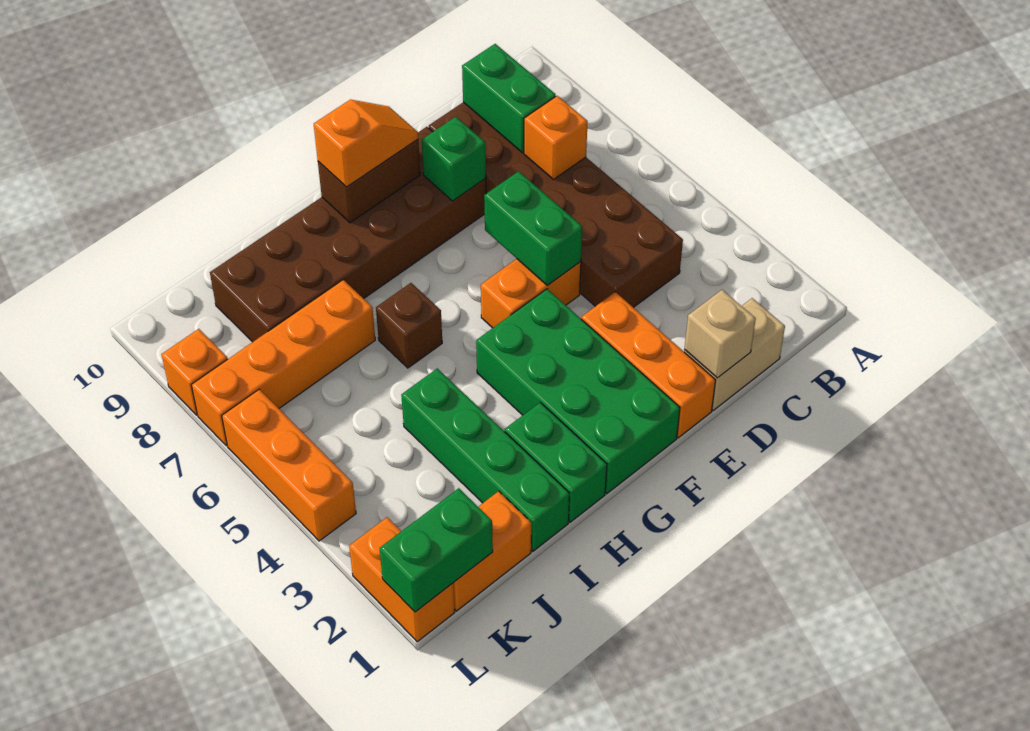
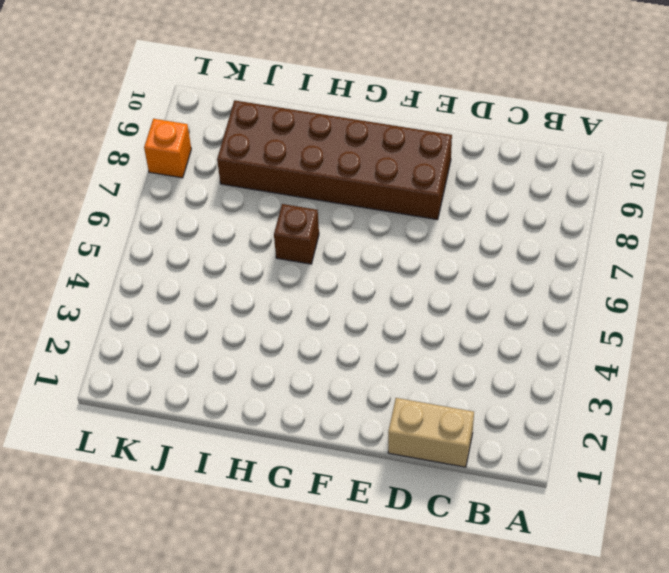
none -> brown brick C4:D9 level 1
none -> orange brick E1:E3 level 1
none -> orange brick E5:F5 level 1

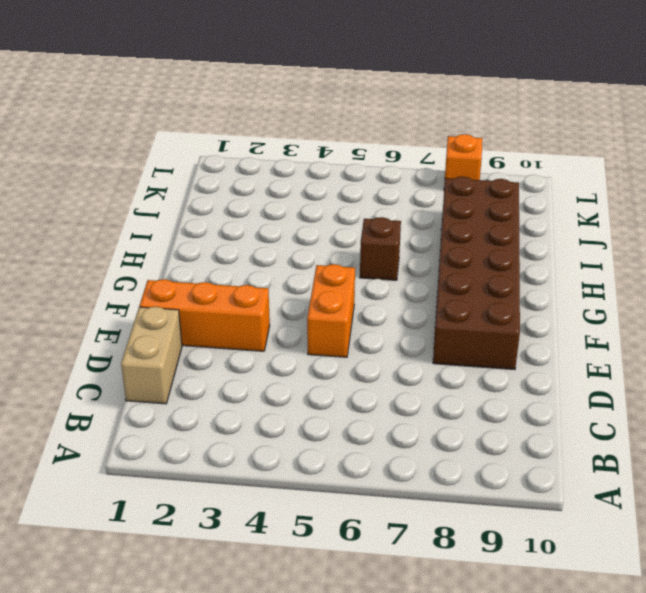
none -> brown brick C4:D9 level 1
none -> green brick F1:G4 level 1
none -> green brick H1:H2 level 1

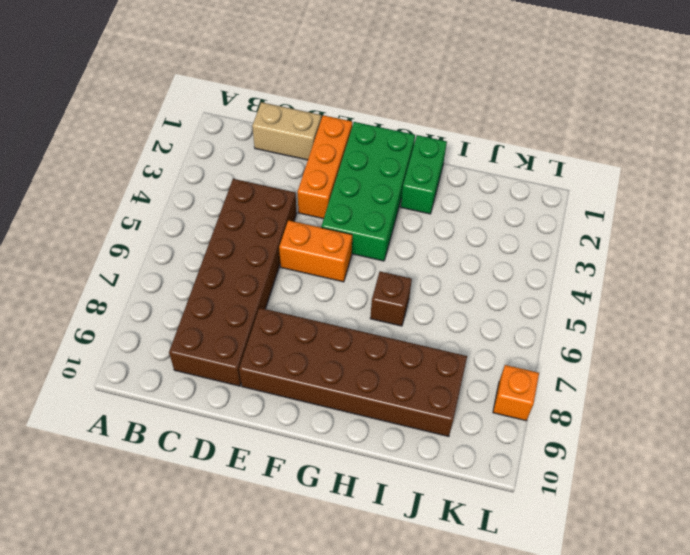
none -> green brick I1:I4 level 1
none -> orange brick I7:L7 level 1
none -> orange brick J1:K1 level 1

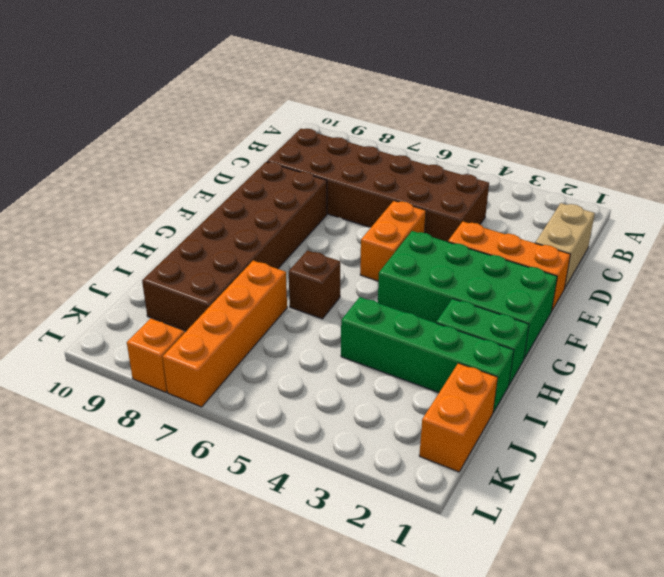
none -> orange brick L1:L2 level 1
none -> orange brick L4:L6 level 1
none -> orange brick C7 level 2

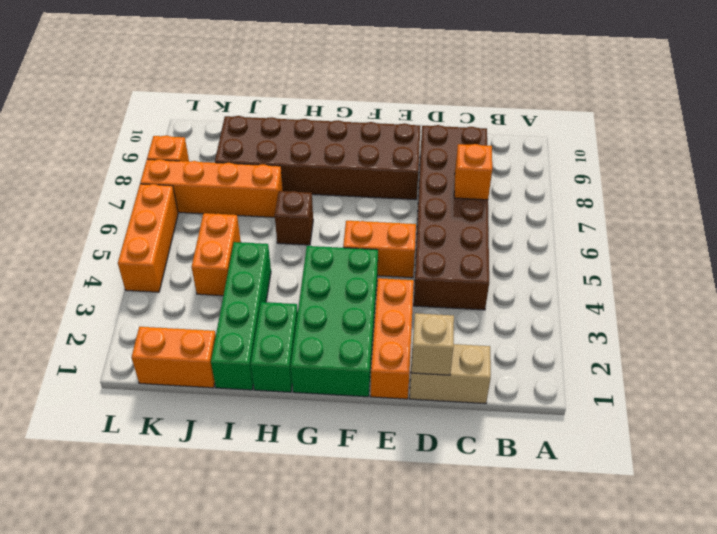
orange brick J4:J5 level 1 -> orange brick L1:L2 level 1
none -> green brick C8:C9 level 2
none -> green brick E5:E6 level 2
none -> green brick E8 level 2

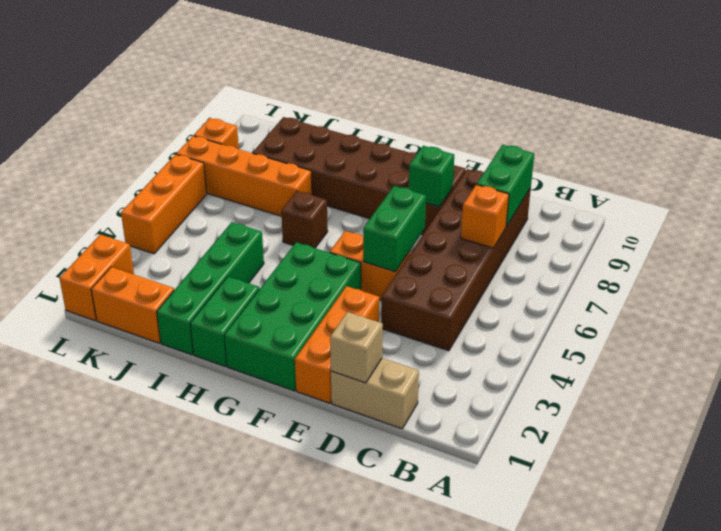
none -> brown brick F9:G9 level 2
none -> green brick K1:L1 level 2
none -> orange slope F9:G9 level 3 top G

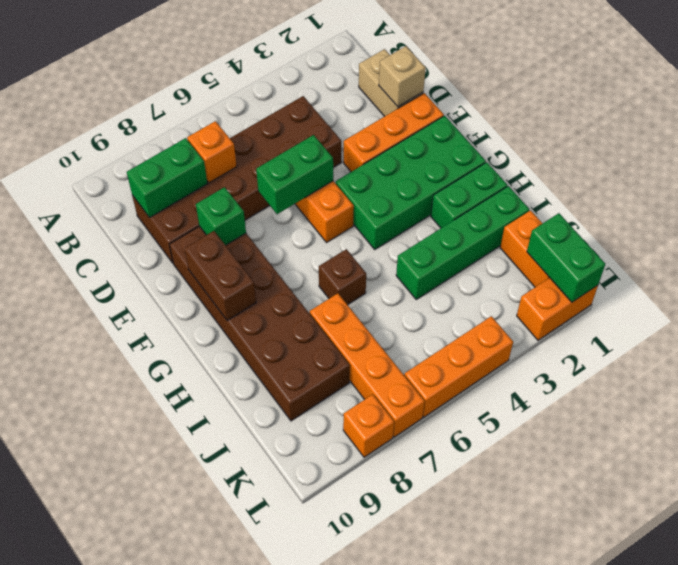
none -> orange slope F9:G9 level 3 top G

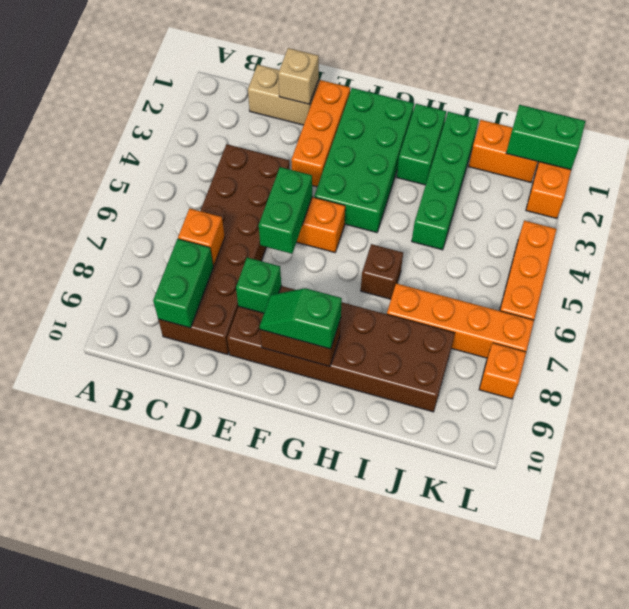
green slope F9:G9 level 3 top G -> orange slope F9:G9 level 3 top G

